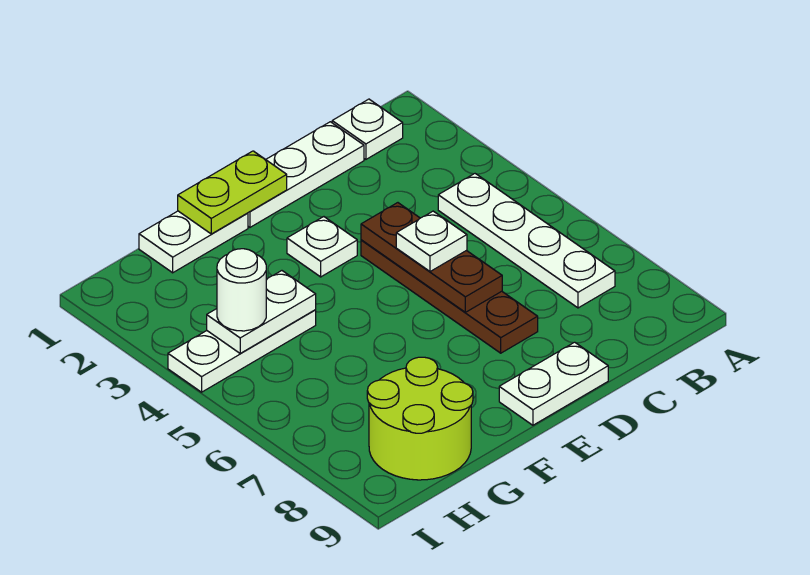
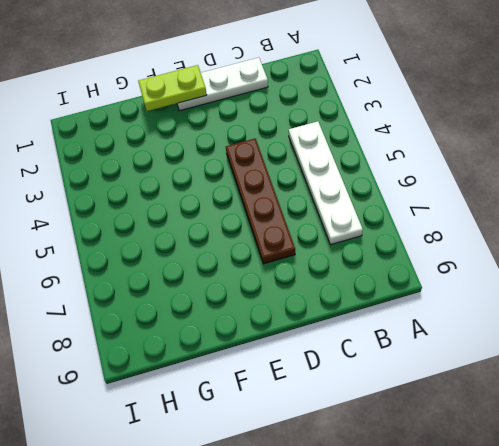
none -> white plate B1 level 1
none -> white plate D9:E9 level 1
none -> white plate E3 level 1

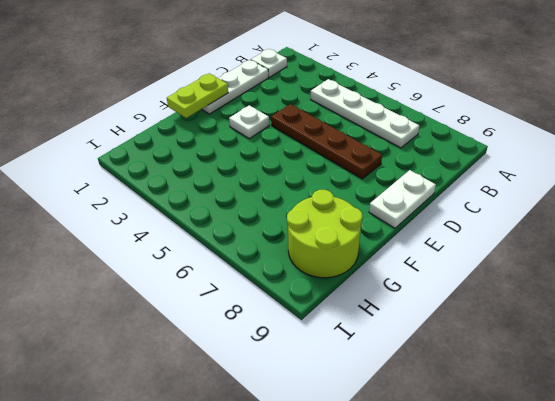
none -> white plate F1:G1 level 1
none -> white plate G4:I4 level 1
none -> brown plate D4:D6 level 2

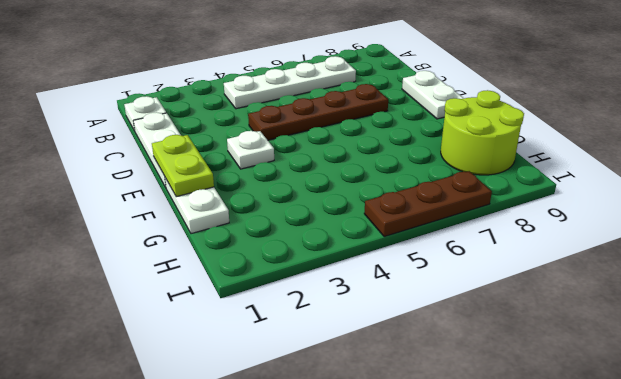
brown plate I5:I7 level 1 -> brown plate D4:D6 level 2
none -> white plate G4:I4 level 1
none -> white plate G4:H4 level 2
none -> white plate D5 level 3

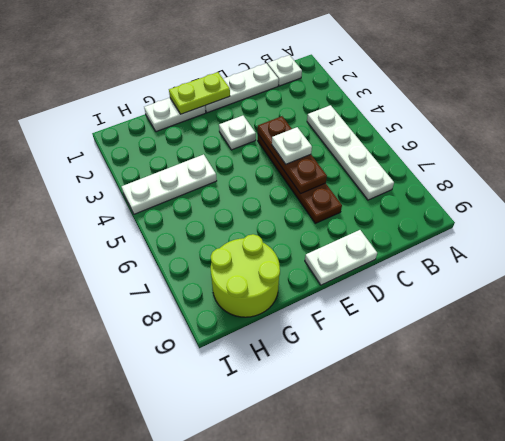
none -> white plate G4:H4 level 2
none -> white round brick H4 level 3

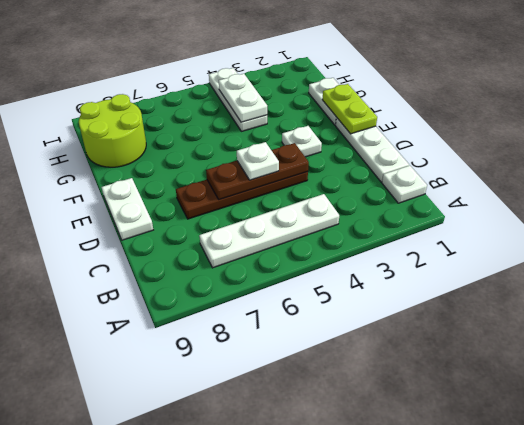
none -> white round brick H4 level 3

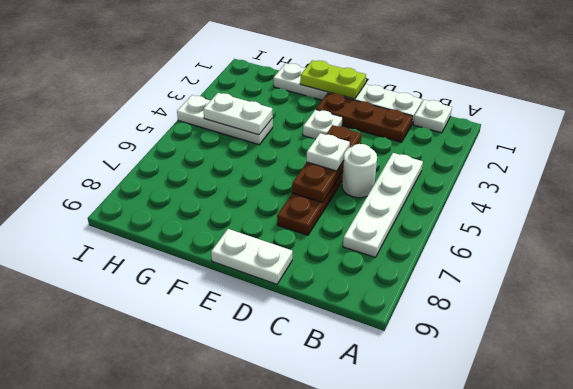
brown plate C2:E2 level 1 -> none
white round brick C5 level 1 -> white round brick H4 level 3
none -> lime round brick G8:H9 level 1

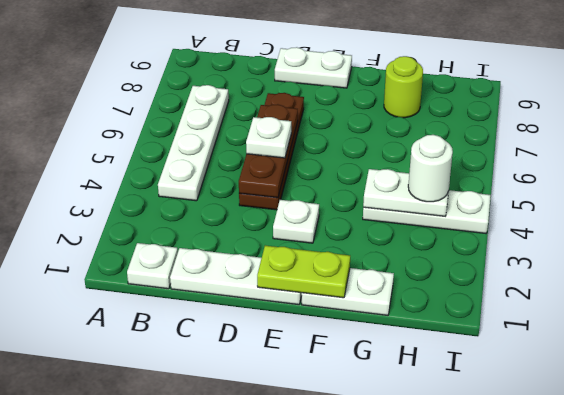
lime round brick G8 level 1 -> lime round brick G8:H9 level 1

